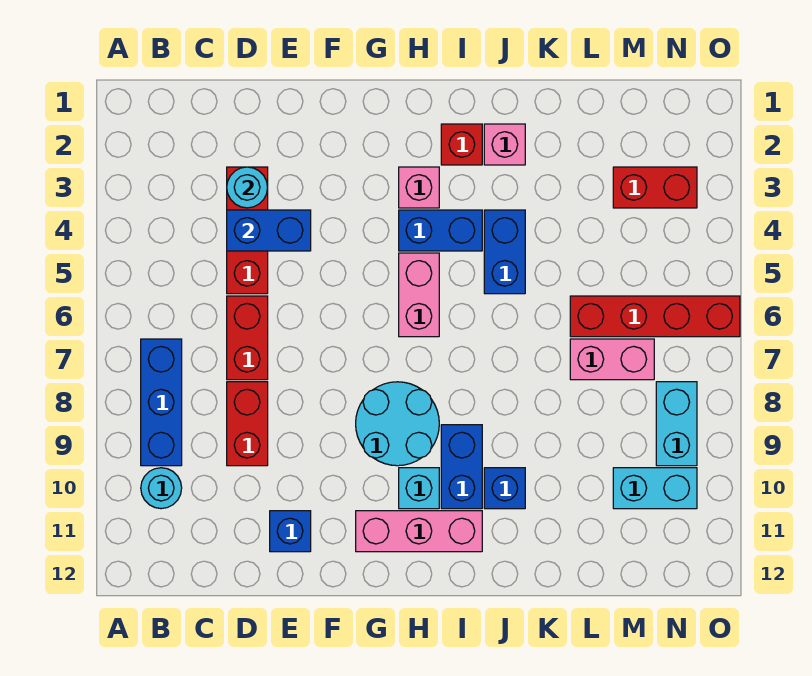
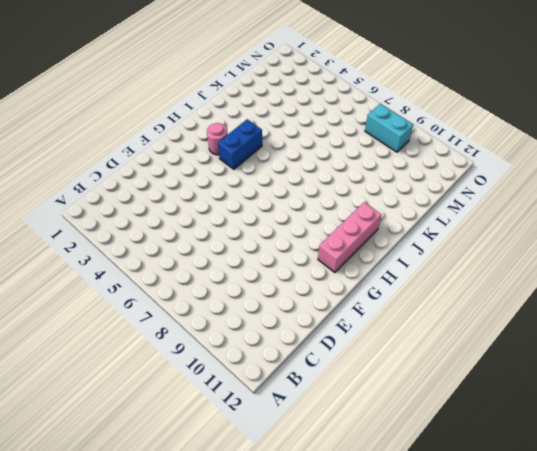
pink round brick H3 level 1 -> pink brick H3 level 1
none -> blue brick B7:B9 level 1
none -> cyan round brick B10 level 1
none -> red brick D3:D5 level 1

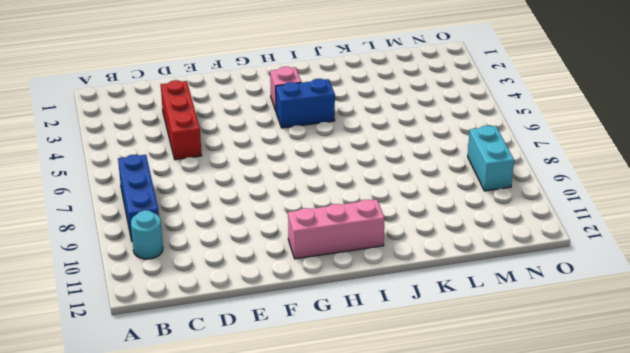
none -> red brick D6:D7 level 1
none -> red brick D8:D9 level 1
none -> blue brick E11 level 1

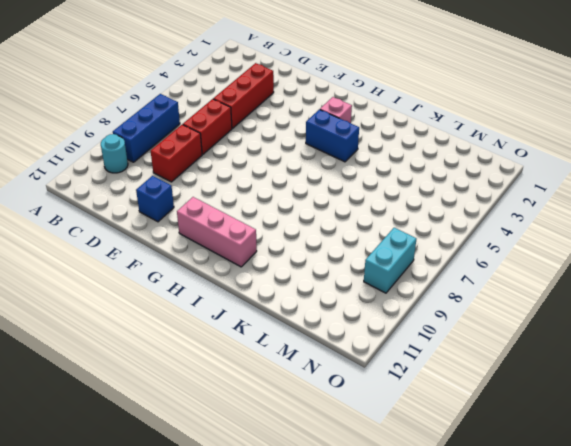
none -> cyan round brick G8:H9 level 1
none -> pink brick H5:H6 level 1
none -> cyan brick H10 level 1

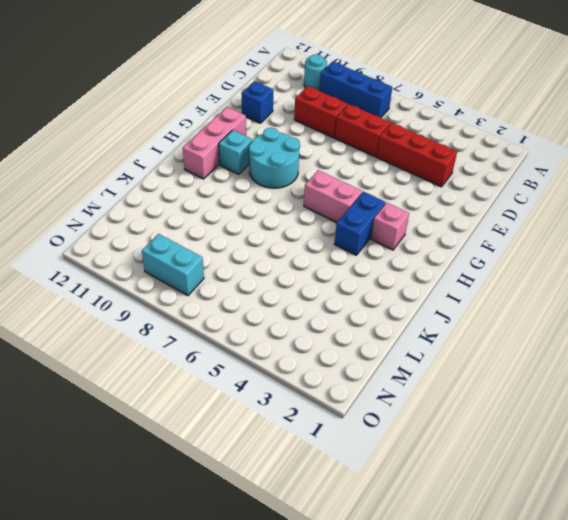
none -> red brick I2 level 1
none -> blue brick I9:I10 level 1
none -> pink brick J2 level 1

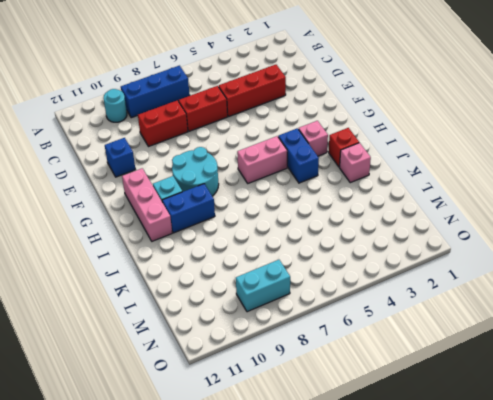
none -> blue brick J4:J5 level 1
none -> blue brick J10 level 1
none -> red brick L6:O6 level 1

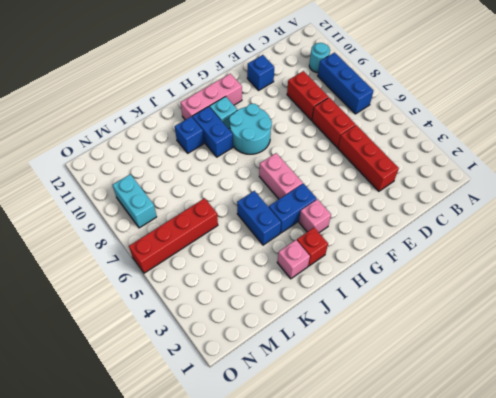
none -> pink brick L7:M7 level 1
none -> red brick M3:N3 level 1
none -> cyan brick M10:N10 level 1

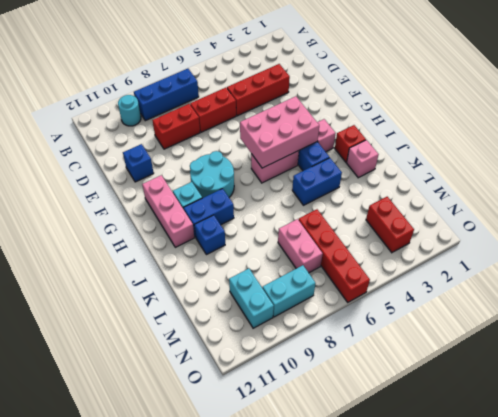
pink brick G4:H6 level 2 -> none
none -> cyan round brick D3 level 2
none -> blue brick D4:E4 level 2

